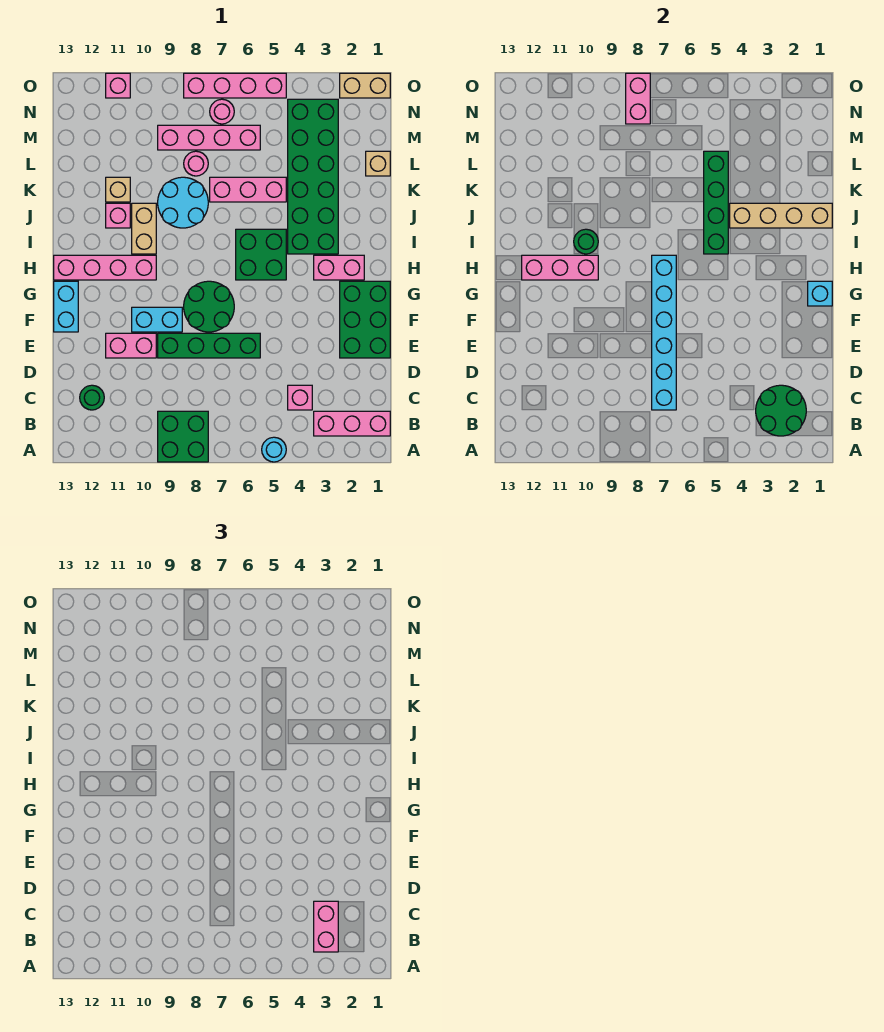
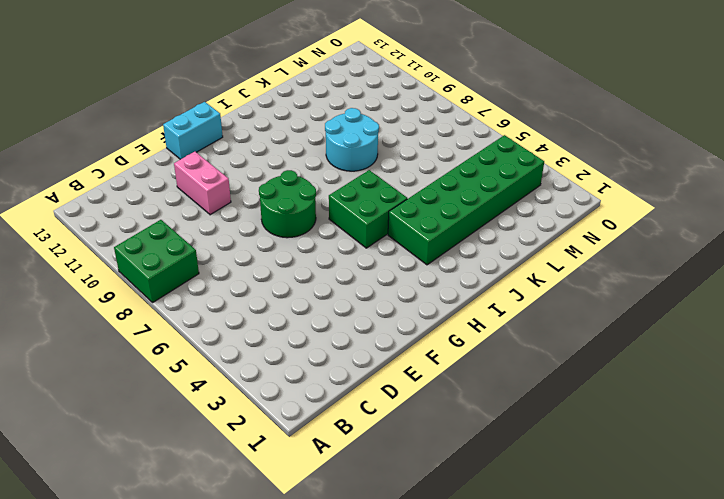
none -> cyan round brick A5 level 1
none -> pink brick B1:B3 level 1
none -> pink brick C4 level 1
none -> green round brick C12 level 1

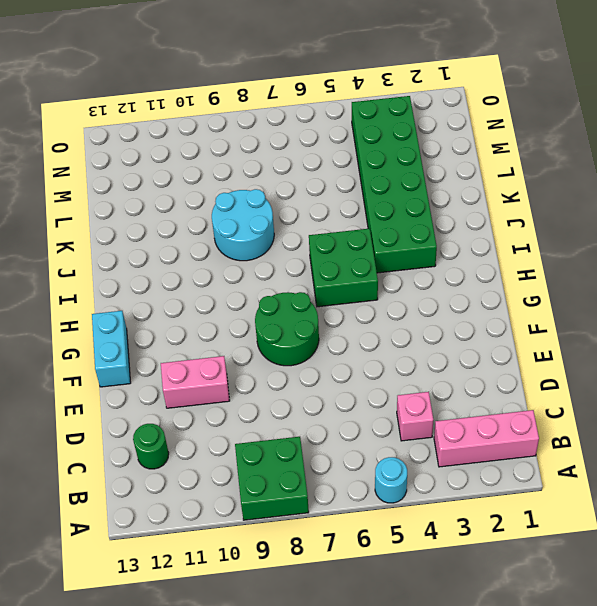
none -> green brick E1:G2 level 1
none -> green brick E6:E9 level 1
none -> cyan brick F9:F10 level 1
none -> pink brick H2:H3 level 1

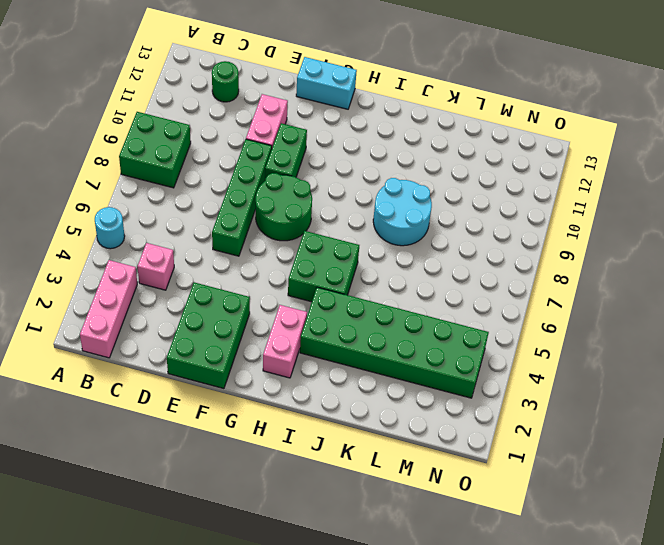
green brick E1:F3 level 1 -> green brick E1:G2 level 1
green brick F9:F10 level 1 -> cyan brick F9:F10 level 1
none -> pink brick H10:H13 level 1
none -> tan brick I10:J10 level 1
none -> pink brick J11 level 1
none -> pink brick K5:K7 level 1

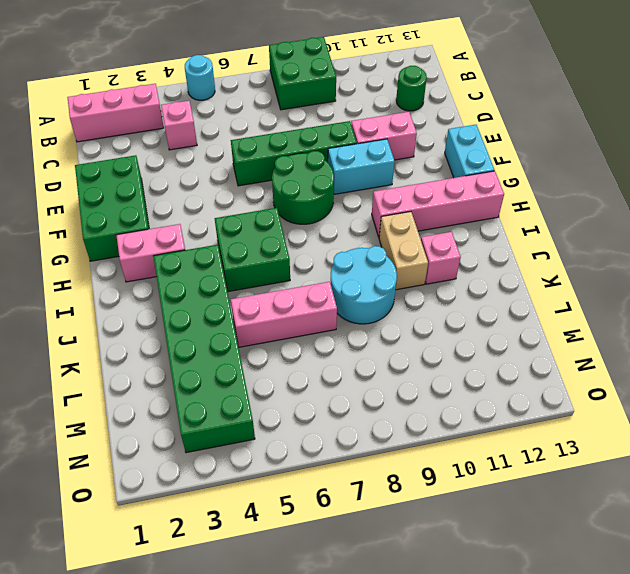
none -> tan brick K11 level 1
none -> tan brick L1 level 1
none -> pink round brick L8 level 1
none -> pink brick M6:M9 level 1

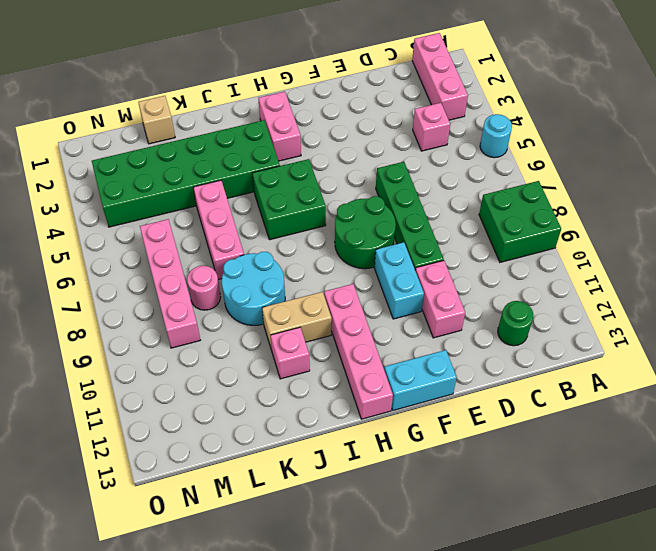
none -> green brick E1:G2 level 1
none -> tan brick K11 level 1
none -> pink round brick N7 level 1
none -> tan brick O1:O2 level 1

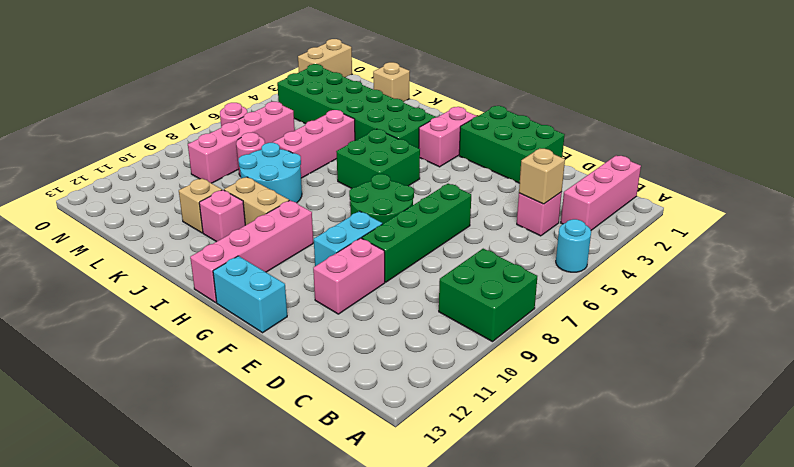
tan brick C4 level 2 -> none
none -> green round brick C12 level 1
none -> pink brick O5:O8 level 1
none -> pink brick O11 level 1
none -> green round brick B2:C3 level 2

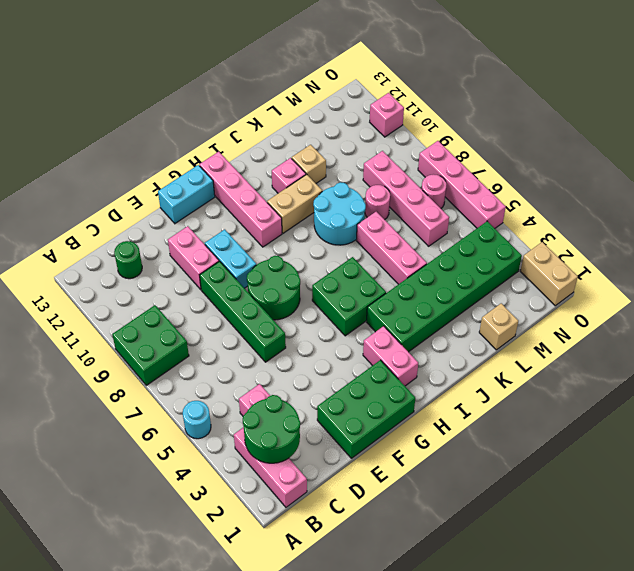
none -> cyan brick C7:H7 level 2
none -> cyan brick G1 level 2
none -> pink brick H10:H12 level 2
none -> green brick I5:L5 level 2

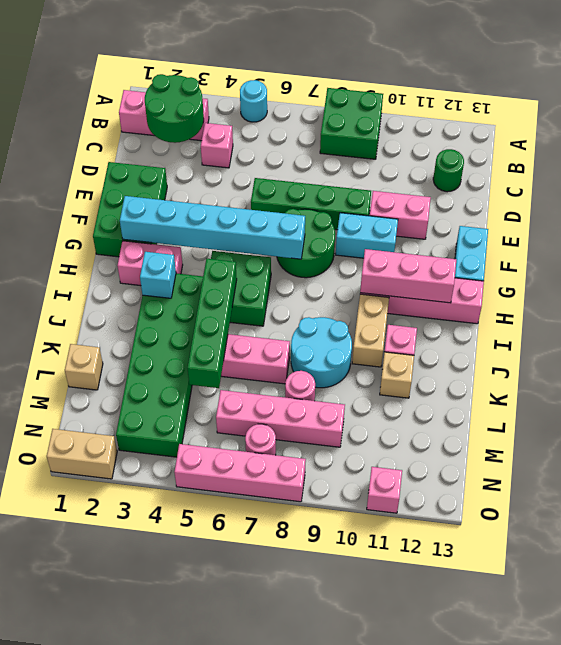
cyan brick G2:G7 level 2 -> cyan brick C7:H7 level 2
cyan brick I3 level 2 -> cyan brick G1 level 2
none -> green round brick I10 level 2
none -> tan brick J1:J4 level 2
none -> pink brick N8:O8 level 2
none -> pink brick B3:C3 level 3

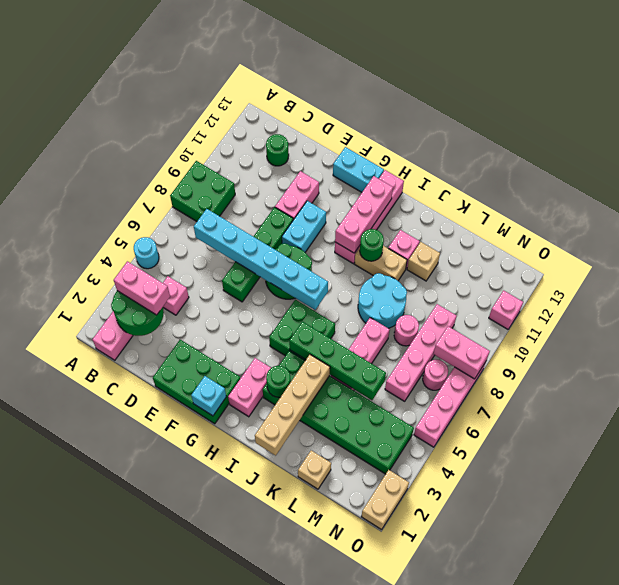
green round brick I3 level 2 -> none

